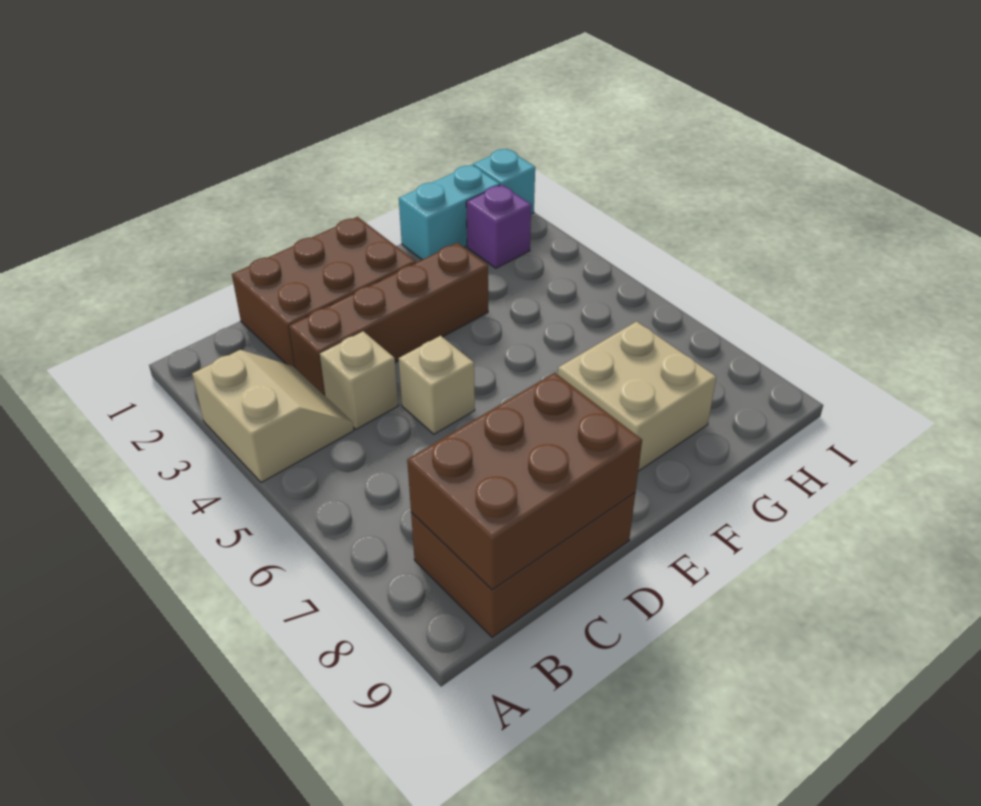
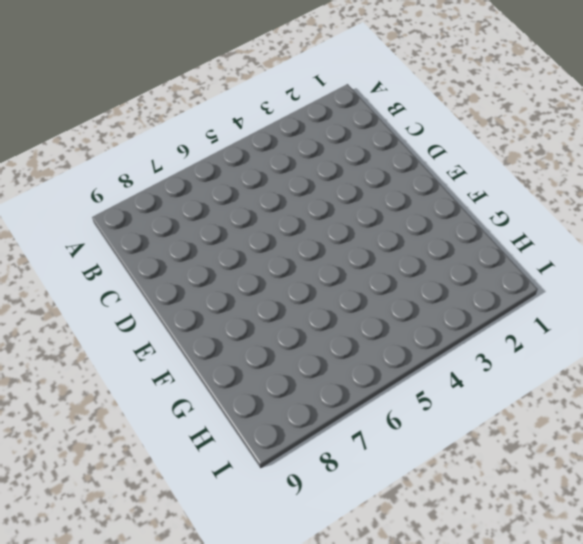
none -> tan slope A3:B4 level 1 top A
none -> brown brick B8:D9 level 1

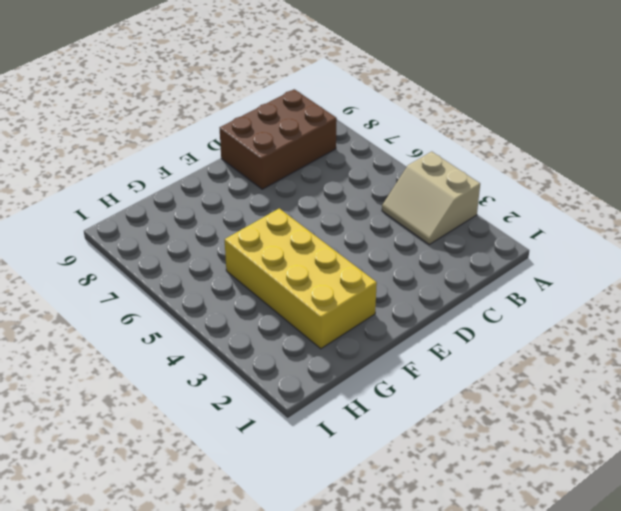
yellow brick F2:G5 level 1 -> brown brick C3:F3 level 1
none -> brown brick C1:E2 level 1
none -> tan brick C4 level 1

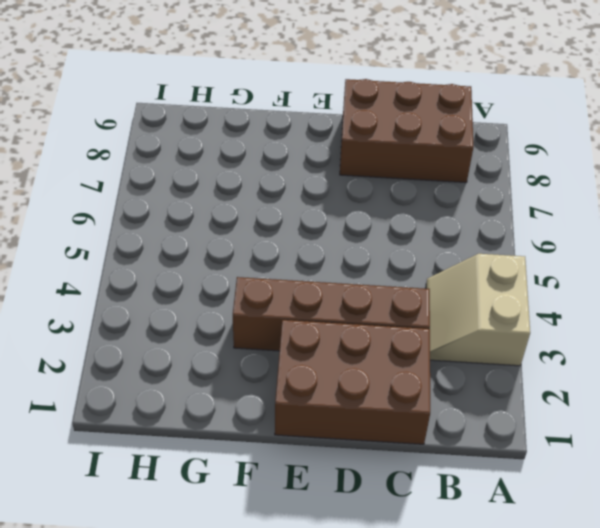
none -> tan brick C4 level 1
none -> tan brick D5 level 1

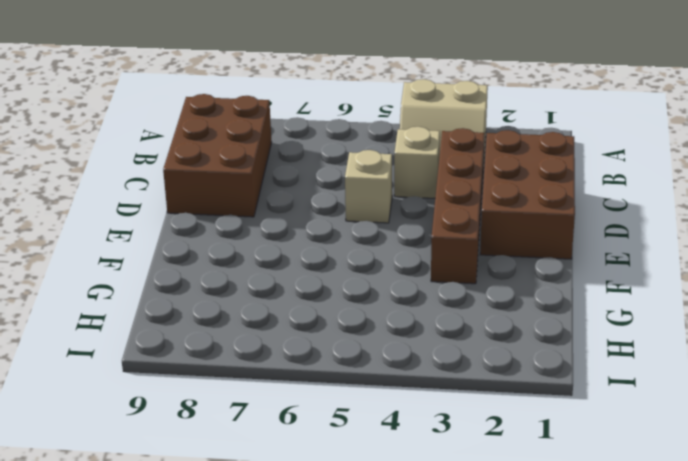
none -> tan brick F7:G8 level 1
none -> cyan brick G1:H1 level 1

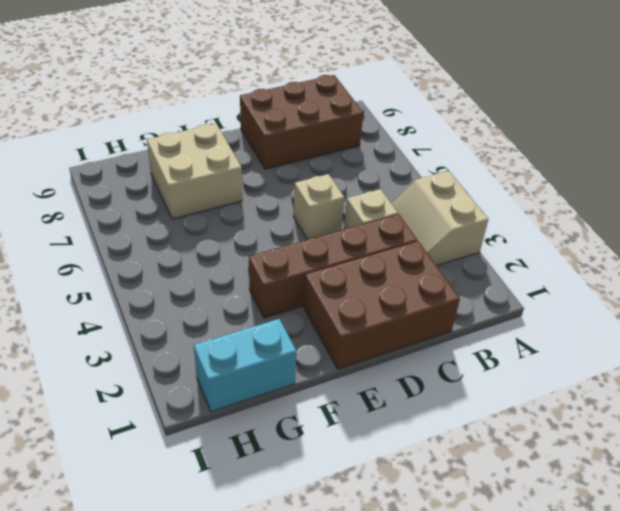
none -> purple brick H2 level 1
none -> cyan brick I1 level 1

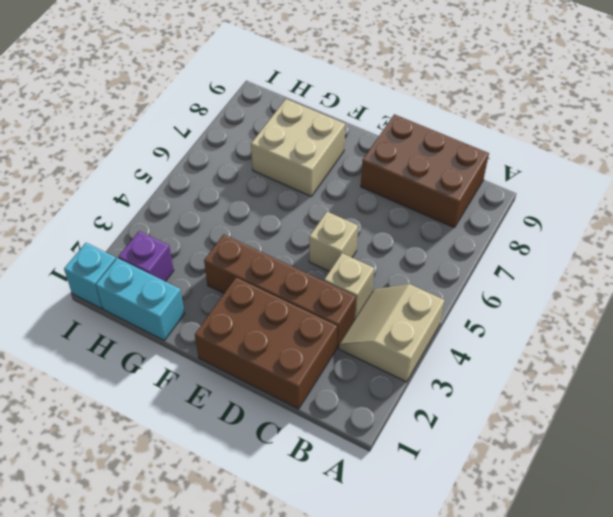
none -> brown brick B8:D9 level 2

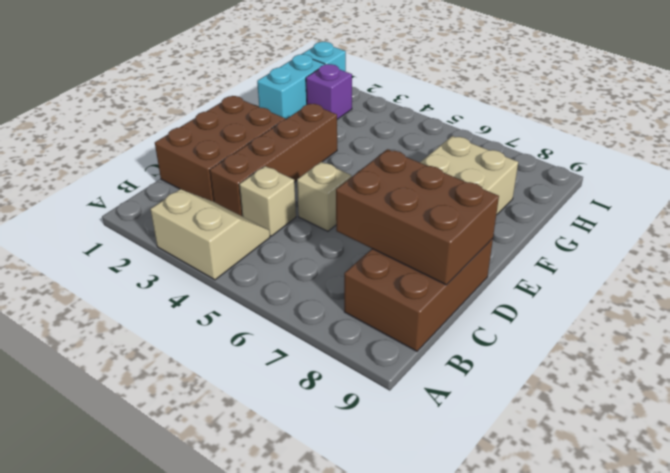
brown brick C7:D9 level 2 -> brown brick B8:D9 level 2

